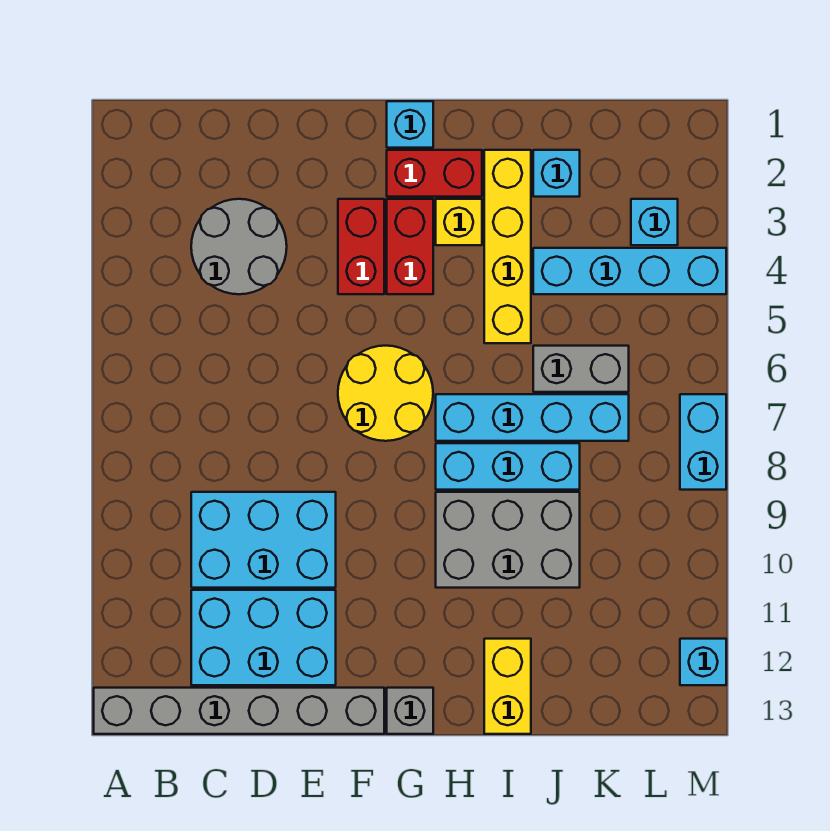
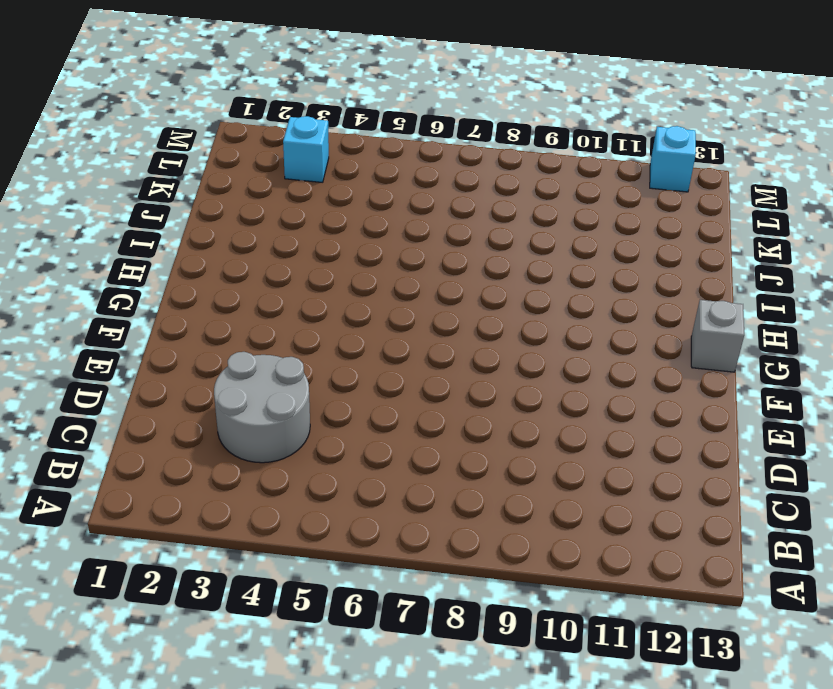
none -> grey brick A13:F13 level 1
none -> cyan brick C9:E10 level 1
none -> cyan brick C11:E12 level 1

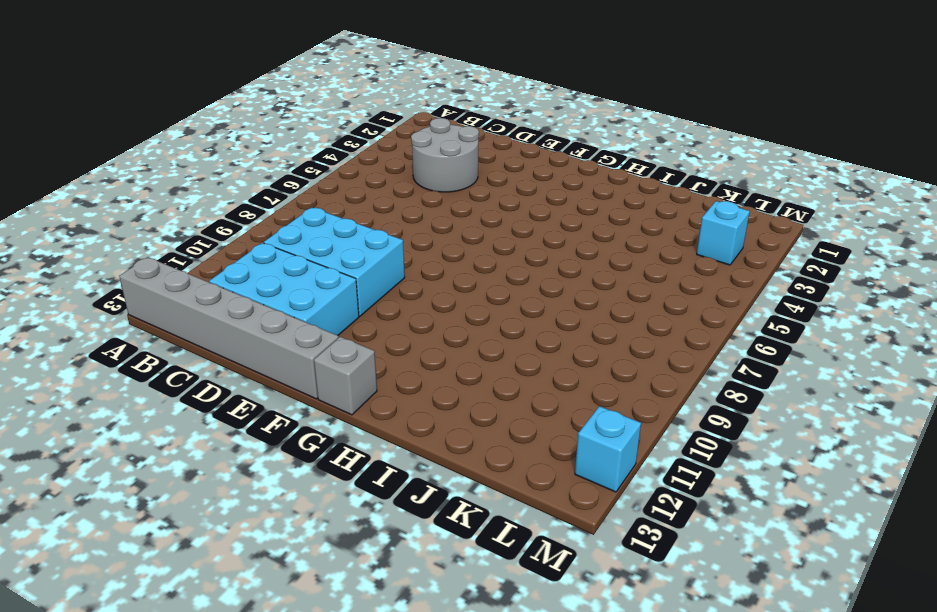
none -> red brick F3:F4 level 1
none -> yellow round brick F6:G7 level 1
none -> cyan brick G1 level 1

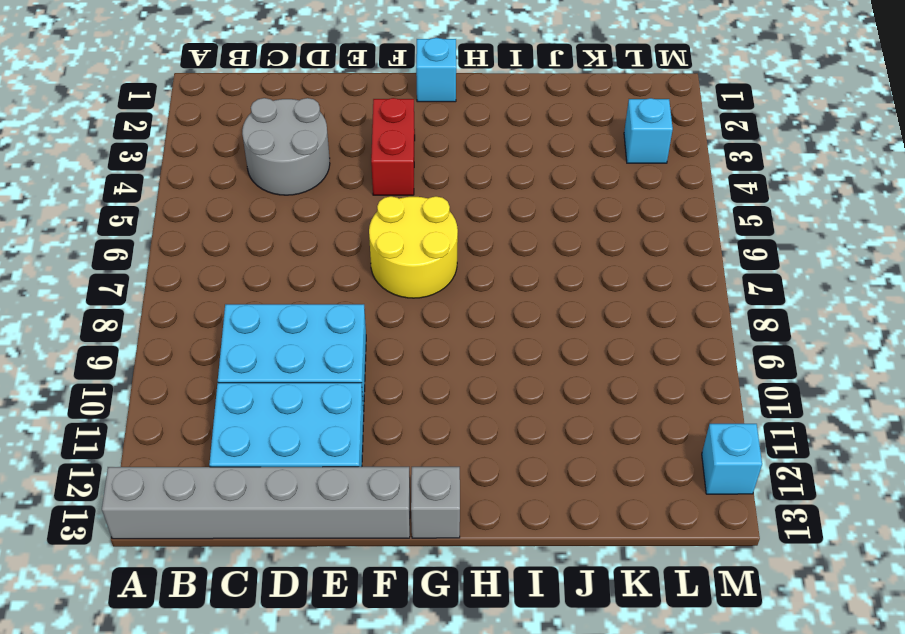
none -> red brick G2:H2 level 1
none -> red brick G3:G4 level 1
none -> yellow brick H3 level 1

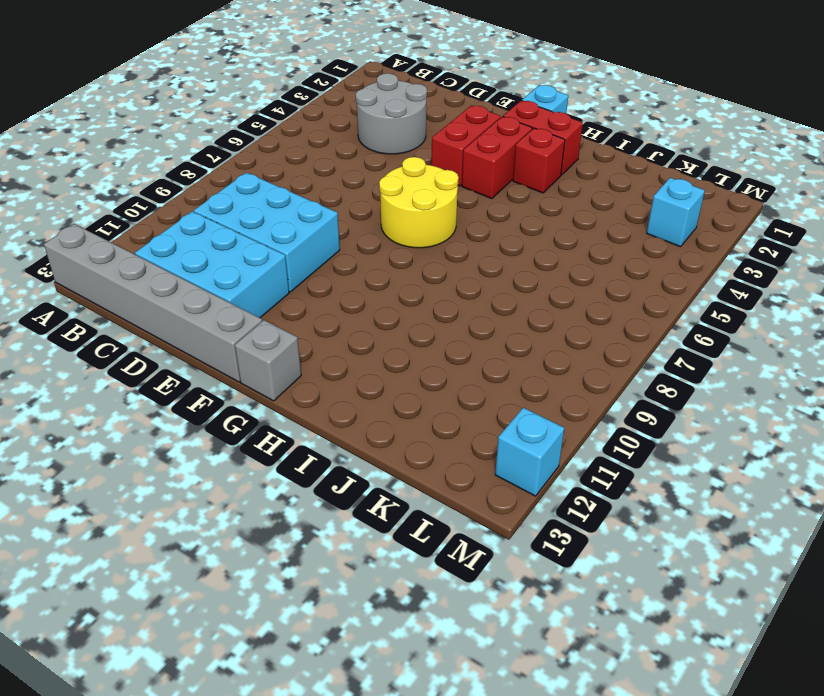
red brick H3 level 1 -> yellow brick H3 level 1
none -> cyan brick H7:K7 level 1
none -> cyan brick H8:J8 level 1
none -> grey brick H9:J10 level 1

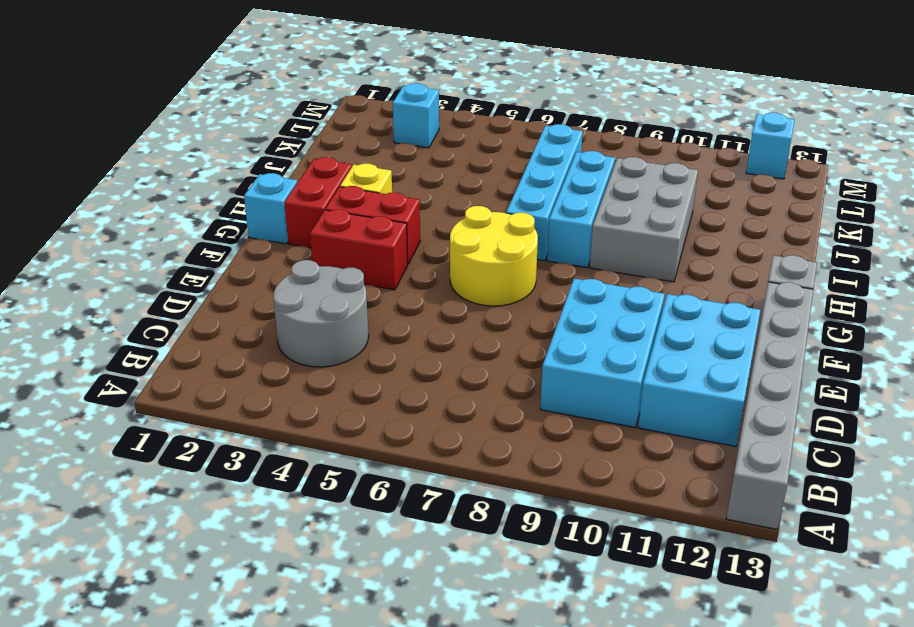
none -> yellow brick I2:I5 level 1
none -> yellow brick I12:I13 level 1
none -> cyan brick J2 level 1

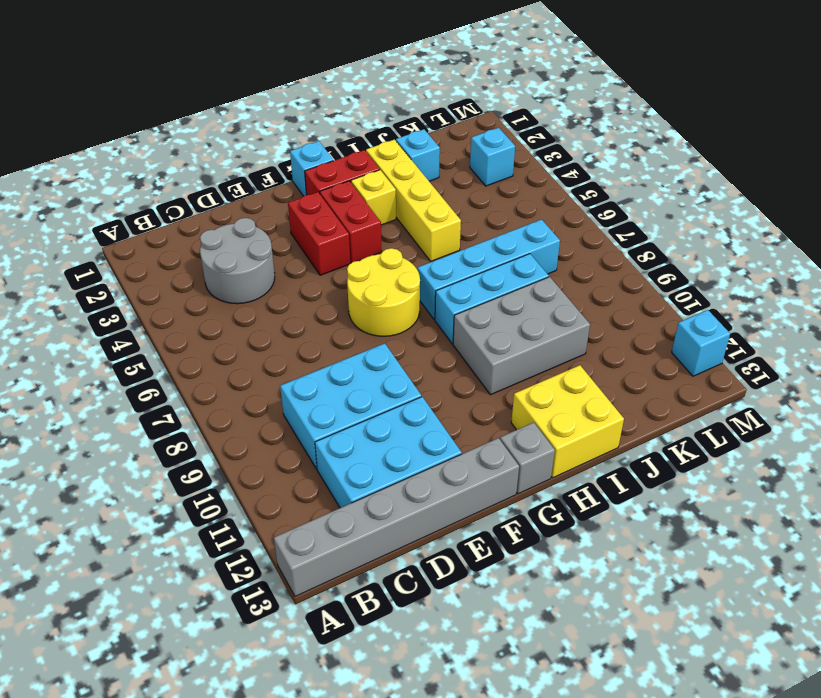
yellow brick H12:I13 level 1 -> yellow brick I12:I13 level 1
none -> cyan brick J4:M4 level 1
none -> grey brick J6:K6 level 1
none -> cyan brick M7:M8 level 1

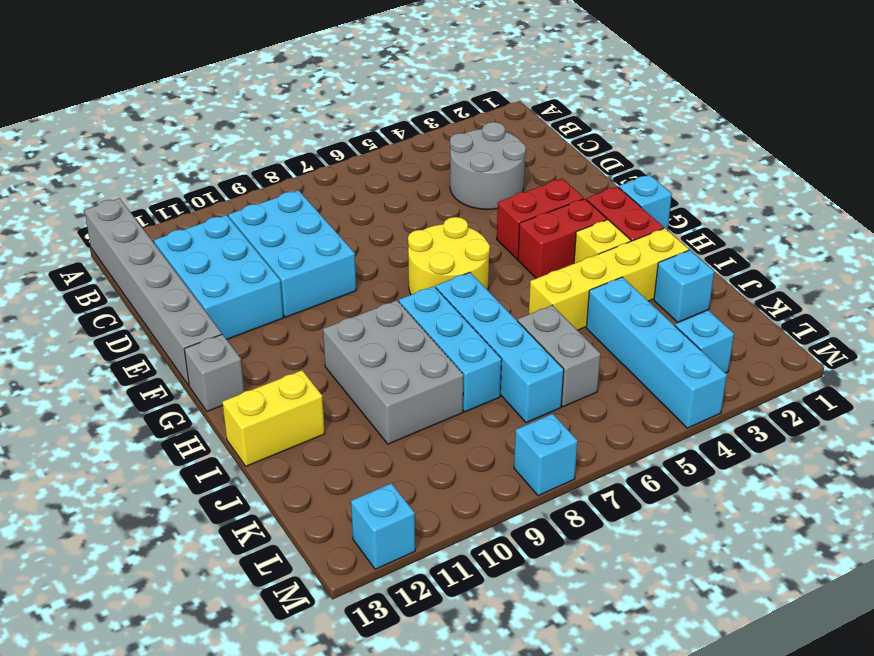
cyan brick M8 level 1 -> cyan brick M7:M8 level 1

